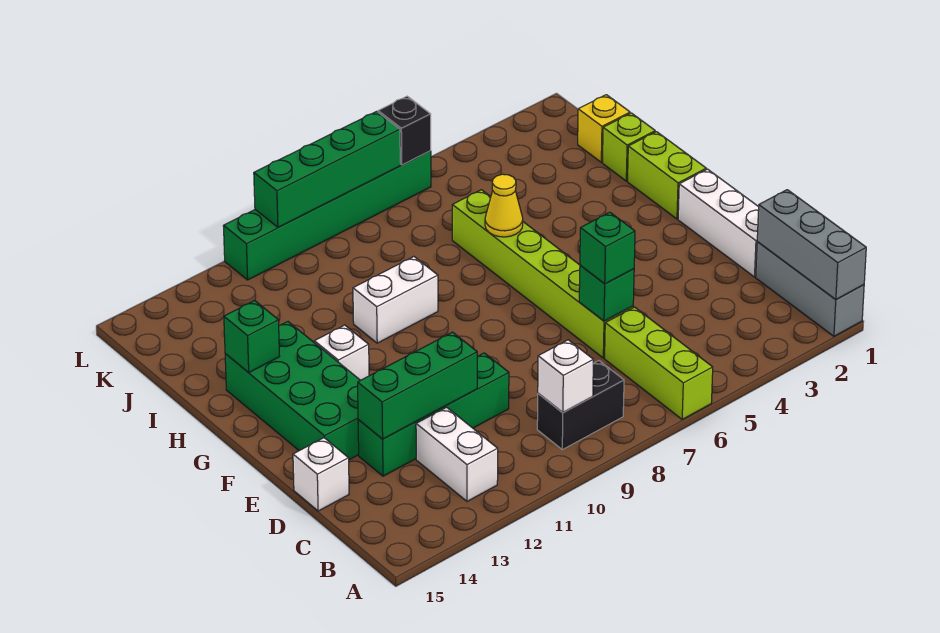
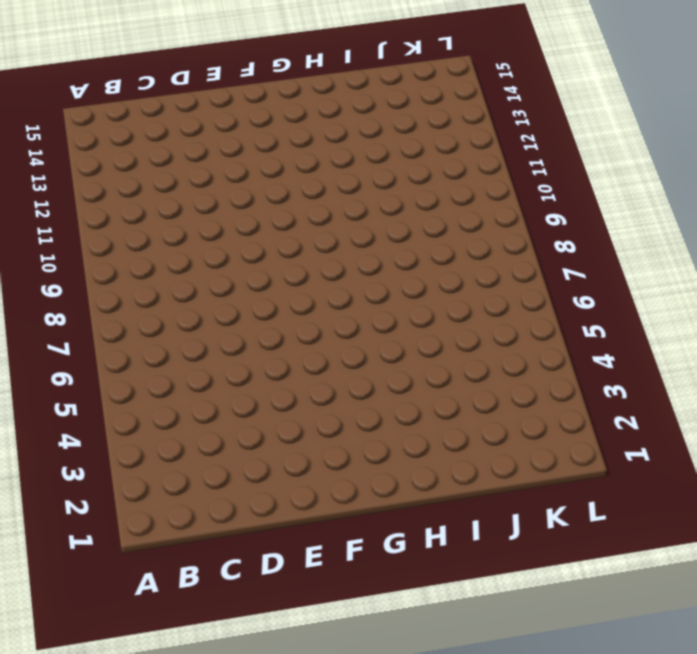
none -> grey brick A1:C1 level 1
none -> lime brick A6:C6 level 1
none -> black brick B8:B9 level 1

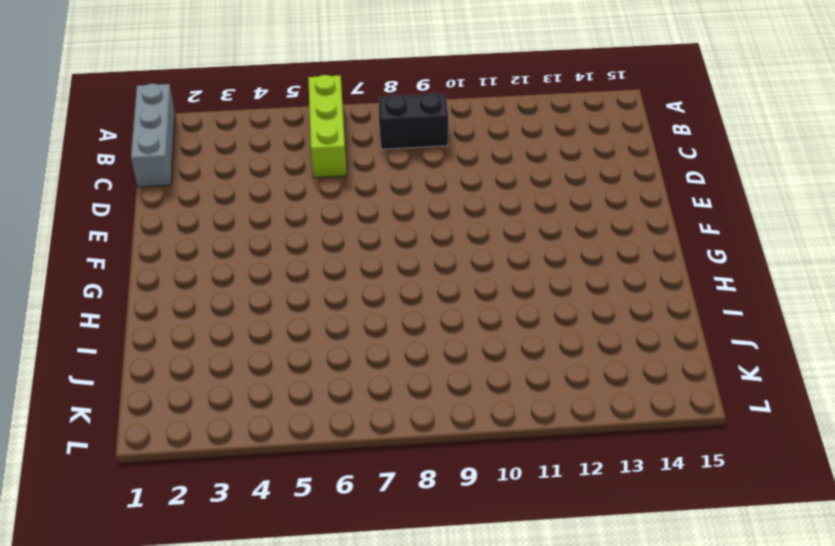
none -> white brick B12:C12 level 1
none -> white brick D1:F1 level 1
none -> lime brick D6:I6 level 1

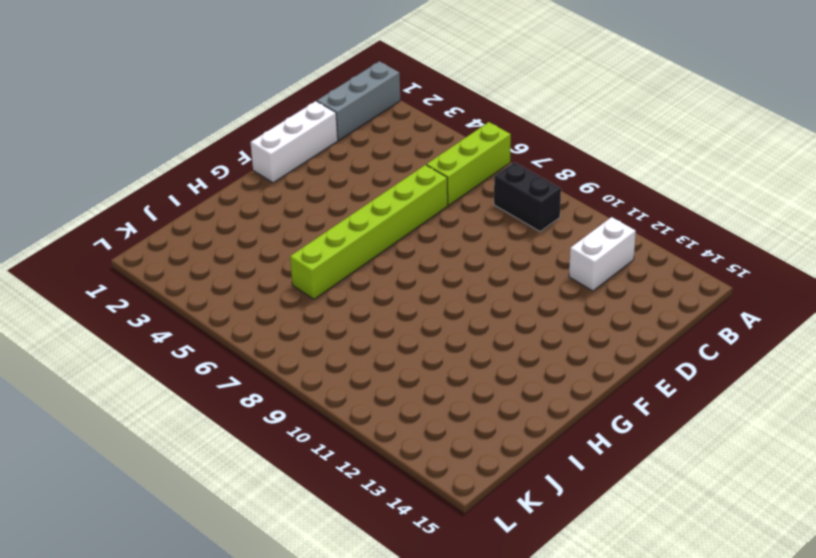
none -> green brick D10:D13 level 1
none -> white brick D15 level 1
none -> green brick E13:H14 level 1

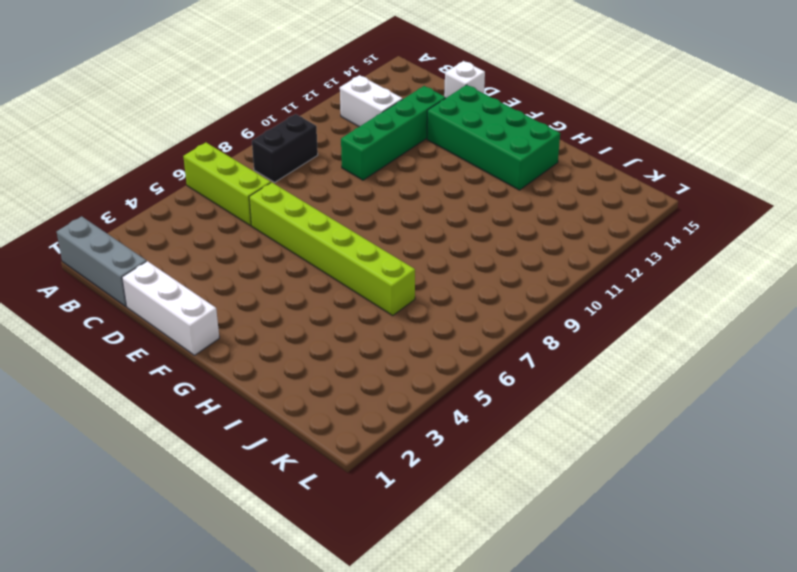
none -> lime brick G1:H1 level 1
none -> white brick G12 level 1
none -> white brick H9:H10 level 1

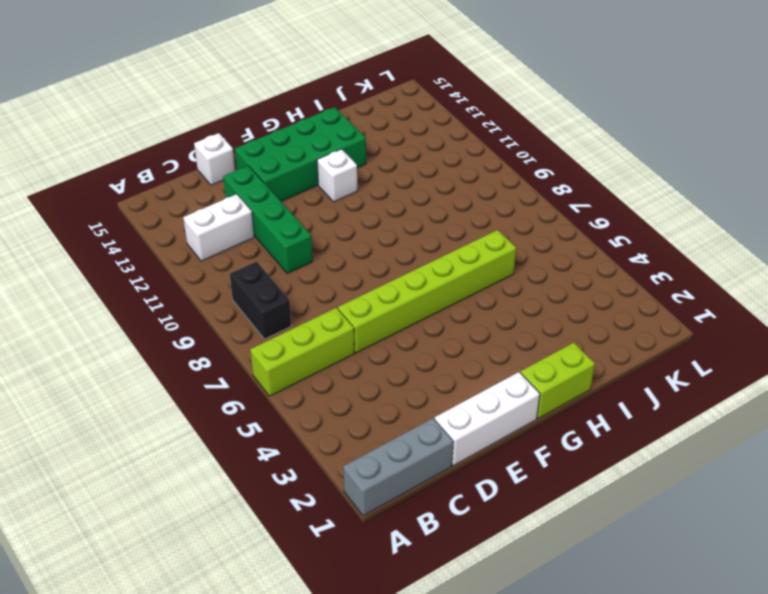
none -> white brick H9:H10 level 1
none -> lime brick I1 level 1
none -> yellow brick J1 level 1

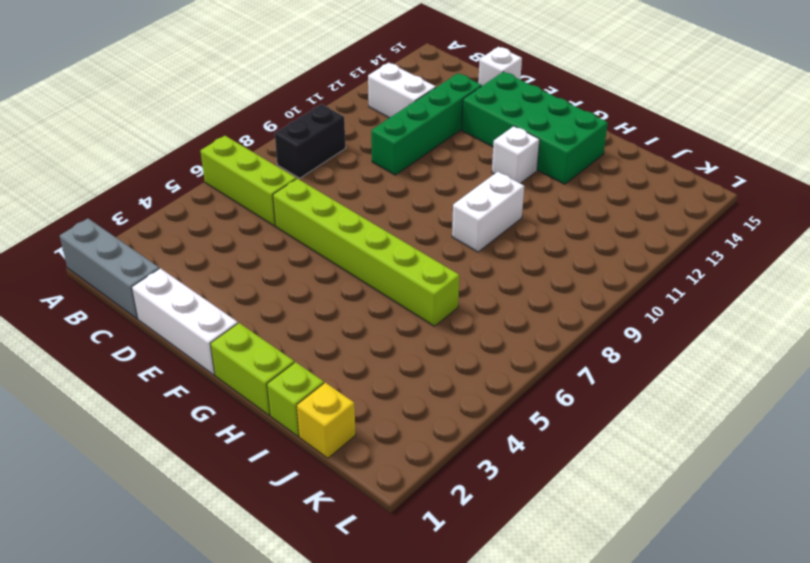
none -> green brick L6:L11 level 1
none -> grey brick A1:C1 level 2
none -> white brick B9 level 2

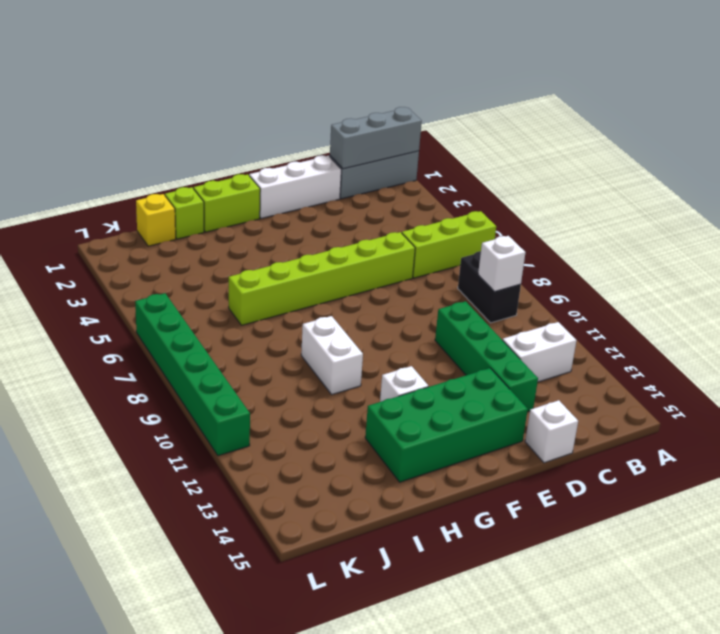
none -> green brick D6 level 2
none -> green brick D11:D13 level 2
none -> yellow cone H6 level 2

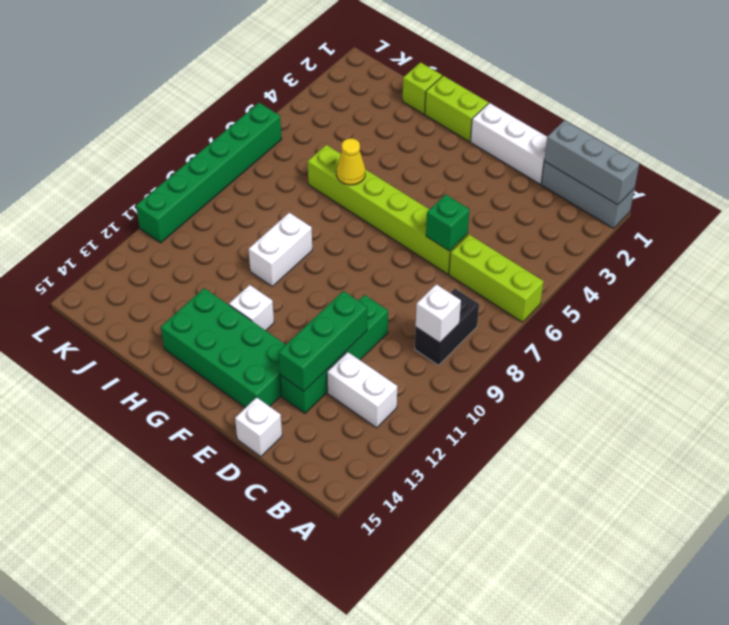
none -> yellow brick J1 level 1
none -> green brick H14 level 2
none -> black brick L6 level 2

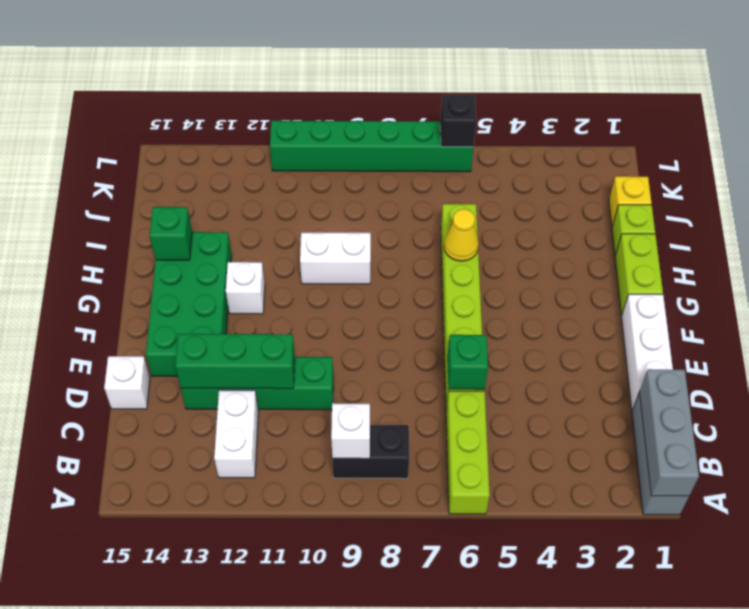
none -> green brick L7:L10 level 2
none -> green brick D6 level 3

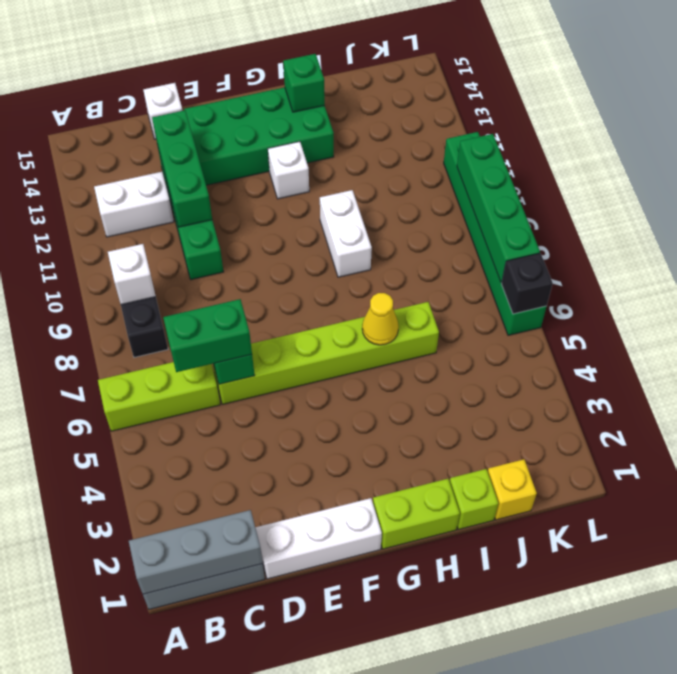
green brick C6:D6 level 3 -> green brick D6 level 3

